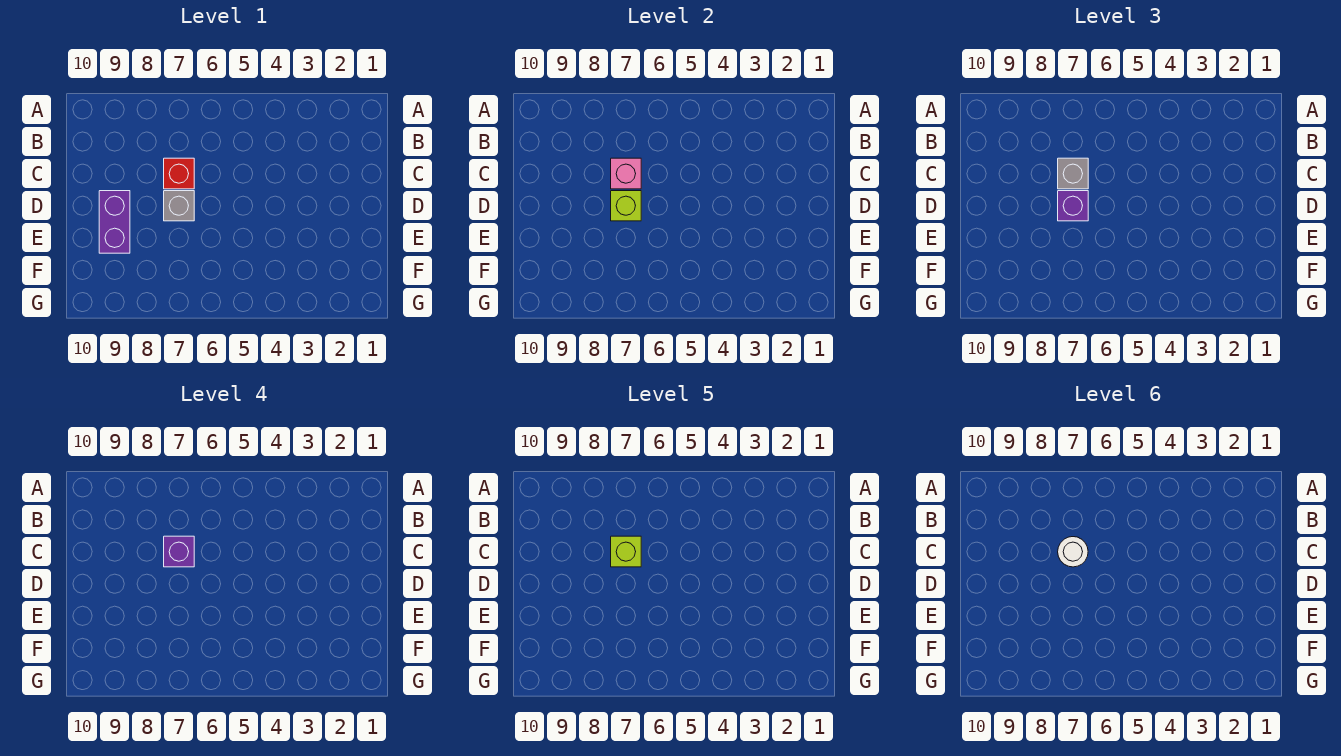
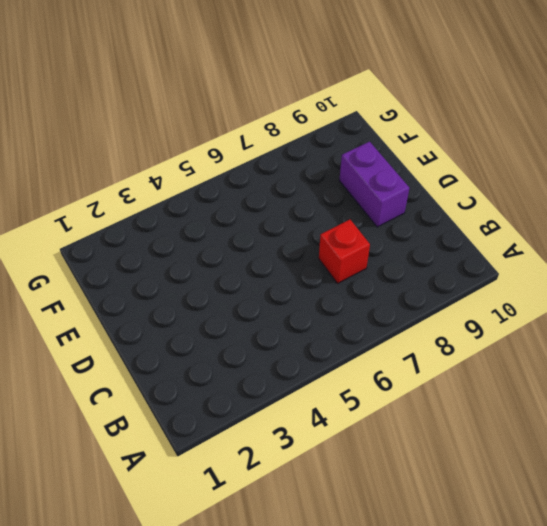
none -> grey brick D7 level 1
none -> pink brick C7 level 2

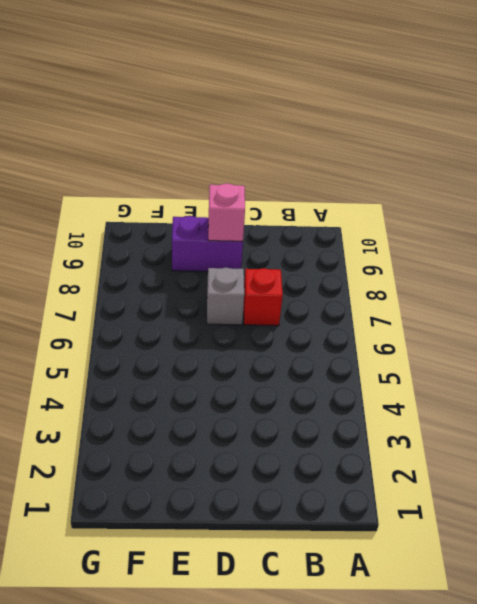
pink brick D9 level 2 -> pink brick C7 level 2
none -> lime brick D7 level 2
none -> grey brick C7 level 3

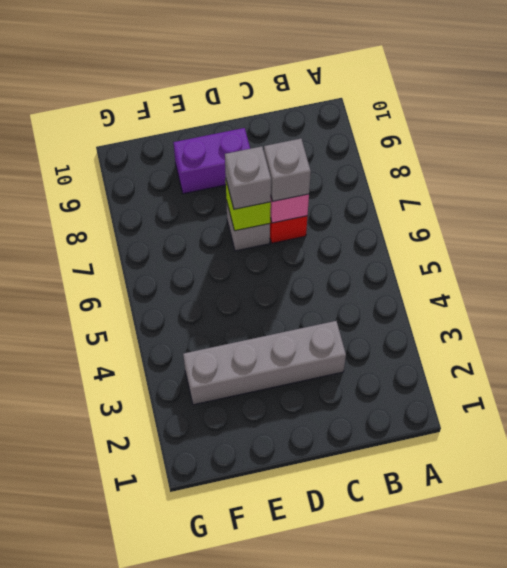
grey brick C3:F3 level 1 -> none
grey brick D7 level 3 -> purple brick D7 level 3
none -> purple brick C7 level 4
none -> lime brick C7 level 5

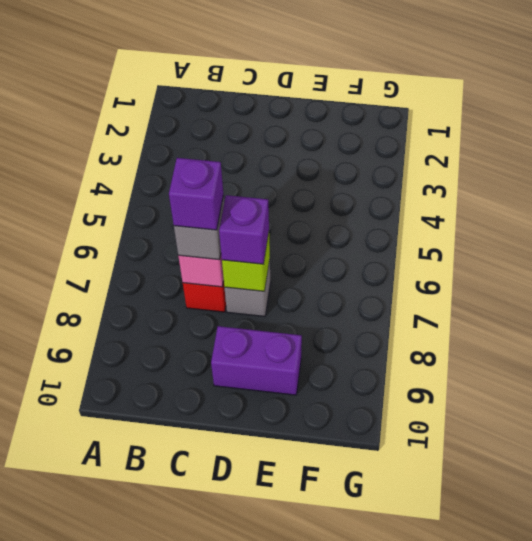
none -> lime brick C7 level 5
none -> white round brick C7 level 6

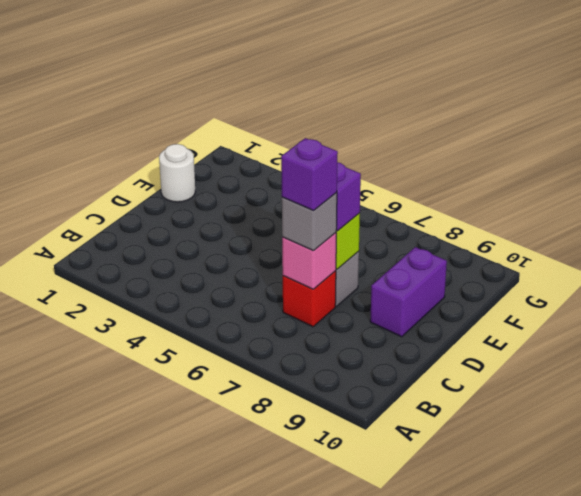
white round brick E1 level 1 -> white round brick C7 level 6
none -> lime brick C7 level 5

